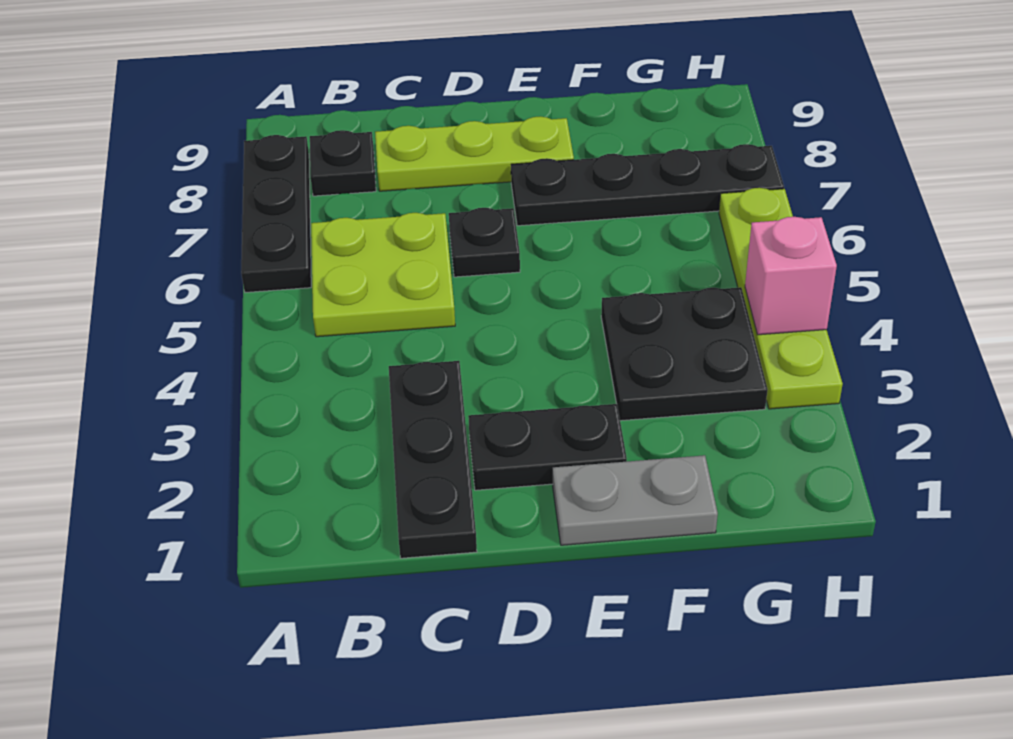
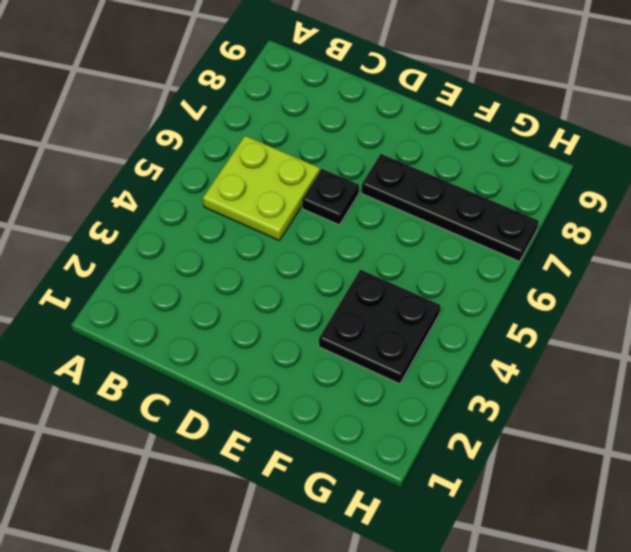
none -> black plate A6:A8 level 1
none -> black plate B8 level 1
none -> black plate C1:C3 level 1

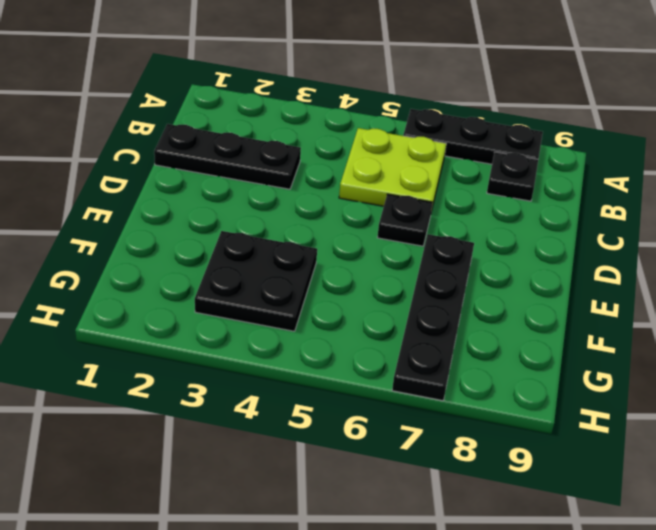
none -> lime plate C8:E8 level 1
none -> black plate D2:E2 level 1
none -> grey plate E1:F1 level 1

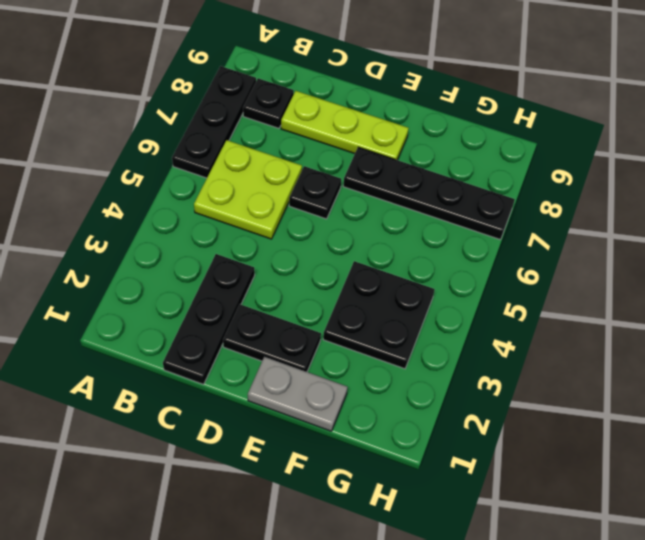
none -> lime plate H3:H6 level 1
none -> pink brick H4 level 2

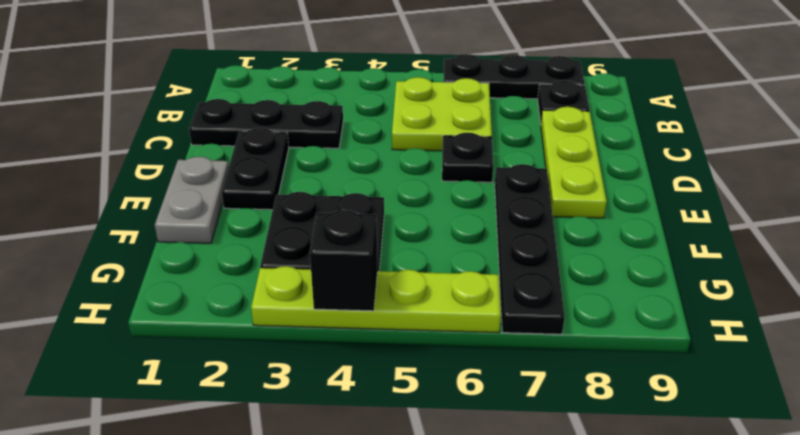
black brick H4 level 2 -> pink brick H4 level 2

